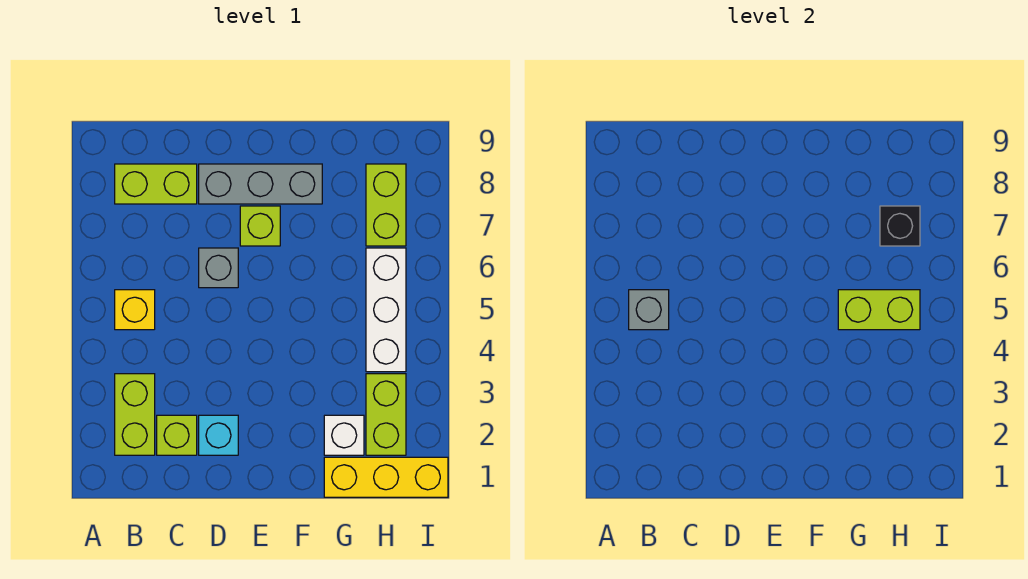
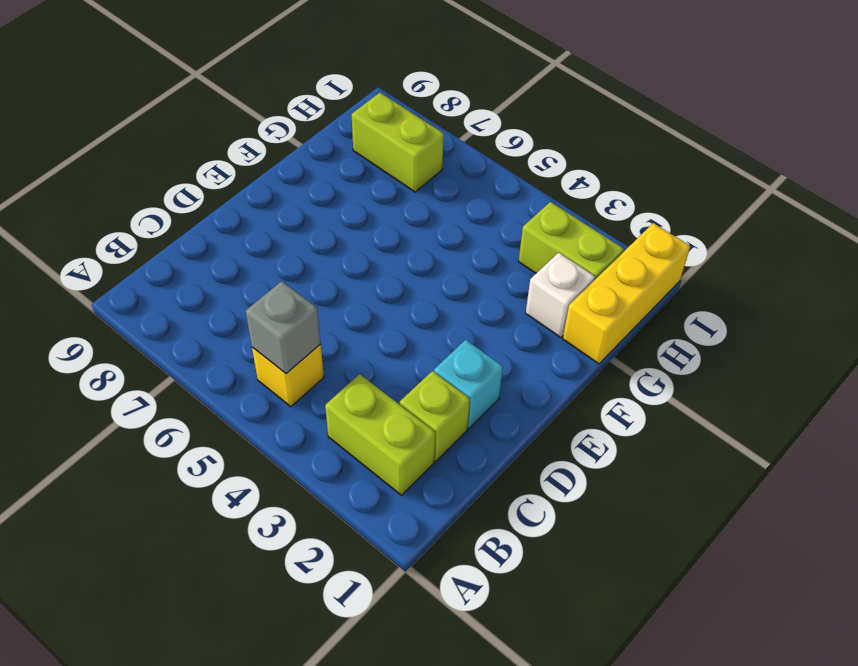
none -> lime brick B8:C8 level 1
none -> grey brick D6 level 1
none -> grey brick D8:F8 level 1

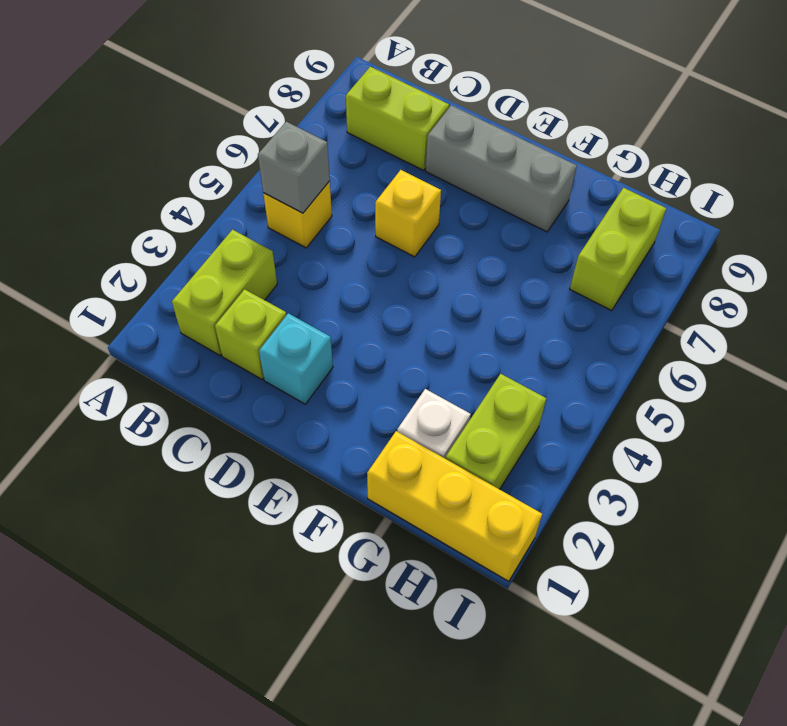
yellow brick D6 level 1 -> grey brick D6 level 1
none -> lime brick E7 level 1
none -> white brick H4:H6 level 1
none -> lime brick G5:H5 level 2

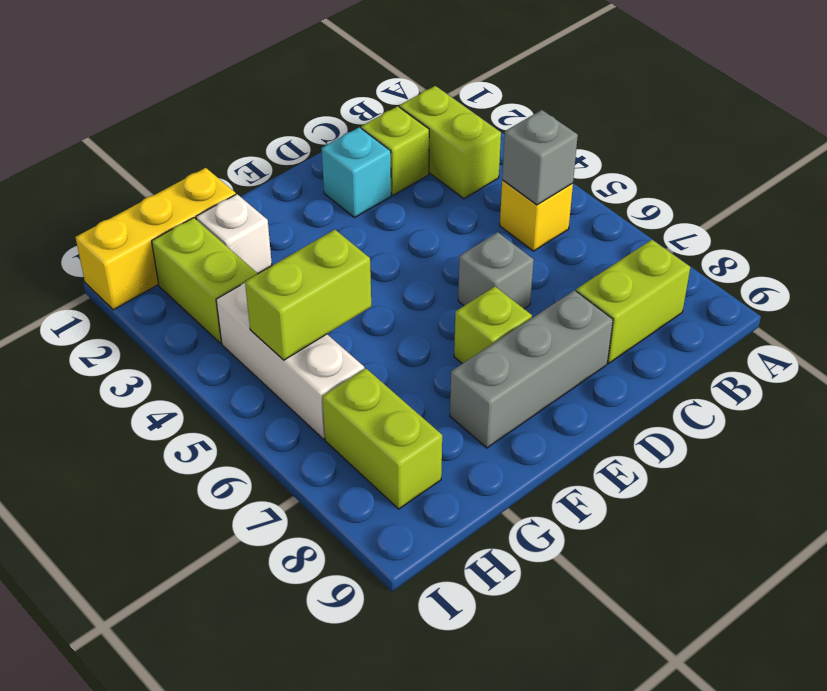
none -> black brick H7 level 2

